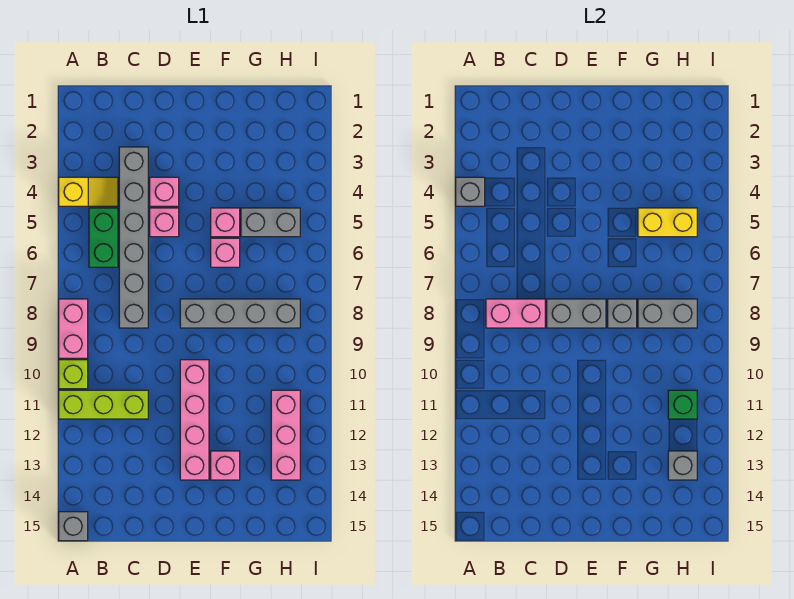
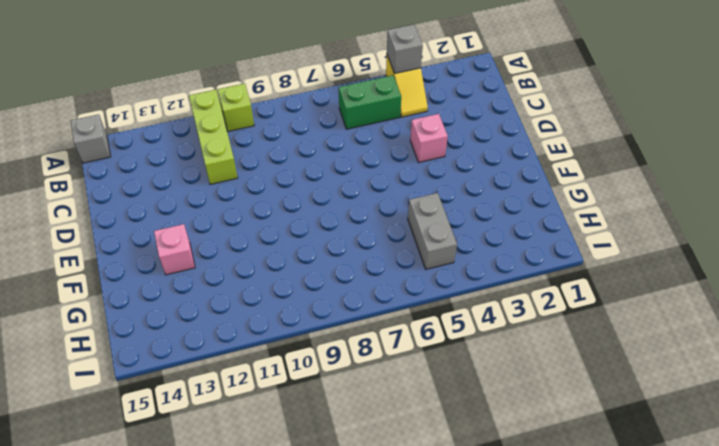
none -> pink brick A8:A9 level 1
none -> grey brick C3:C8 level 1
none -> pink brick D5 level 1

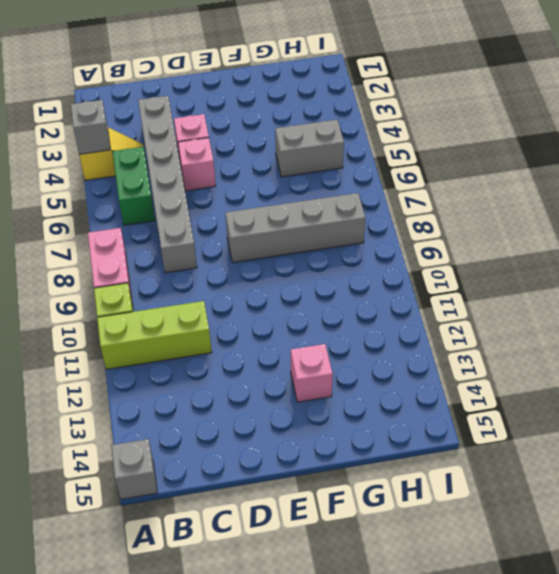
none -> pink brick E10:E13 level 1
none -> pink brick F5 level 1
none -> pink brick F6 level 1

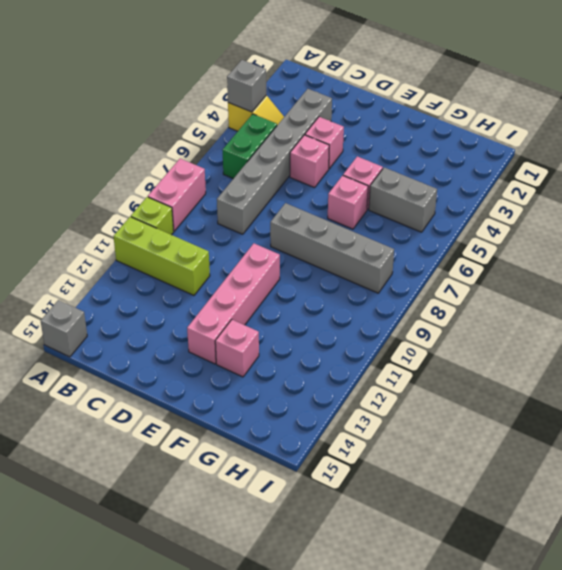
none -> pink brick H11:H13 level 1
none -> pink brick B8:C8 level 2
none -> grey brick D8:E8 level 2

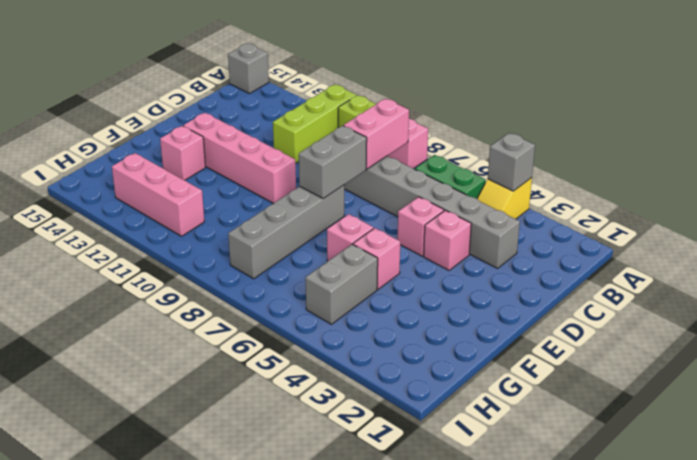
none -> grey brick F8 level 2
none -> yellow brick G5:H5 level 2
none -> grey brick G8:H8 level 2

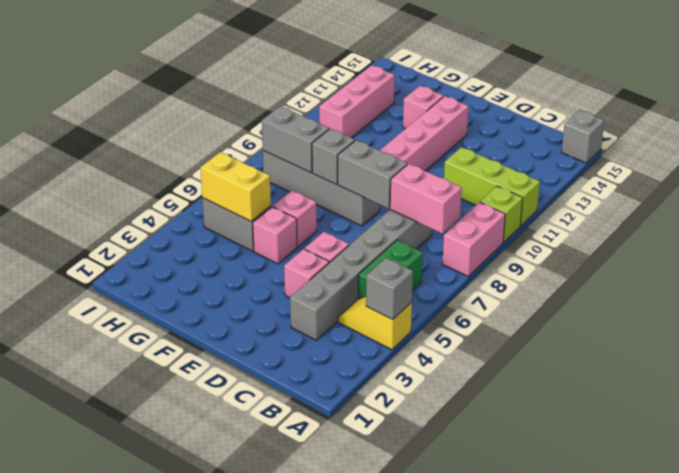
none -> green brick H11 level 2
none -> grey brick H13 level 2

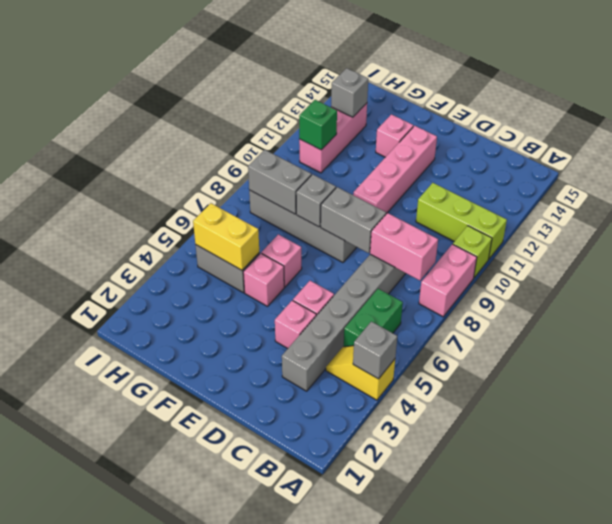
none -> grey brick A15 level 1

